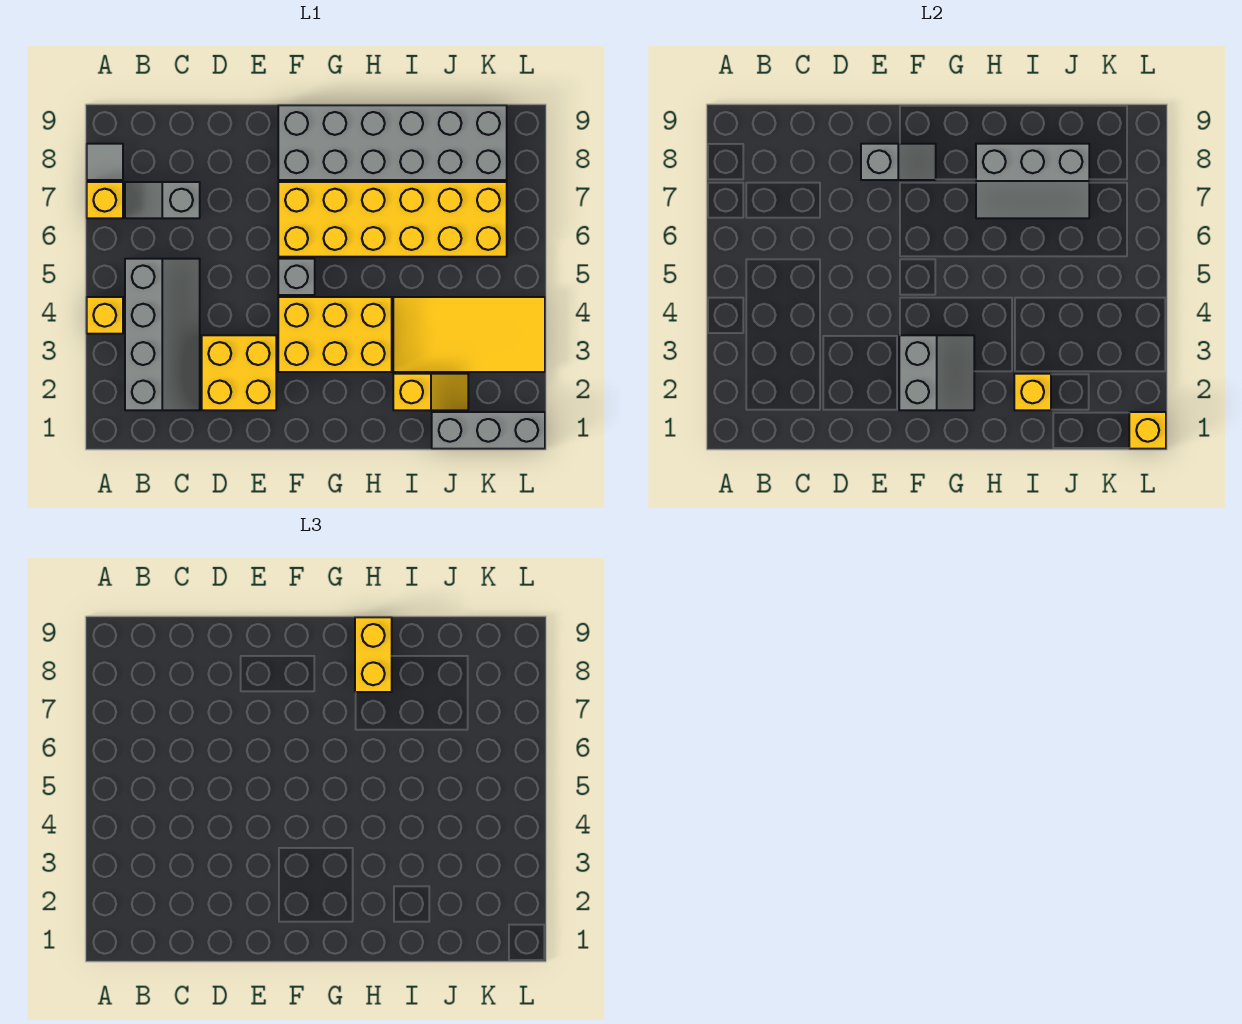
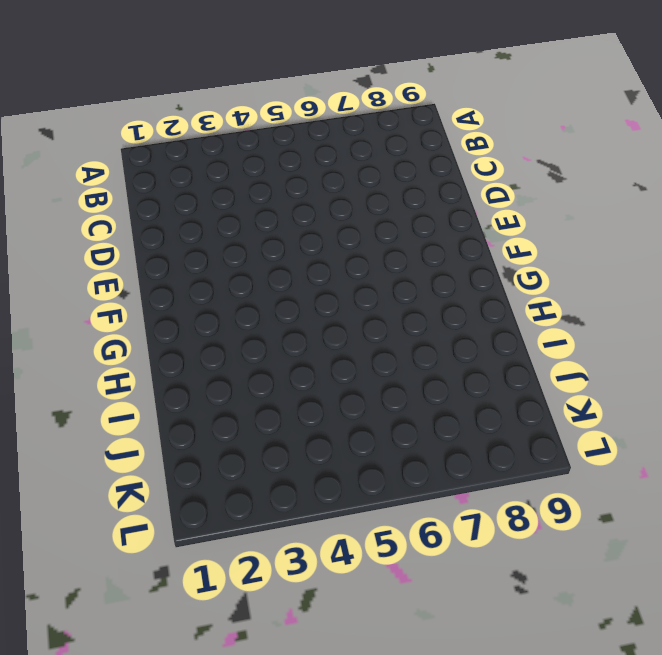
none -> yellow brick A4 level 1
none -> yellow brick A7 level 1
none -> grey tile A8 level 1

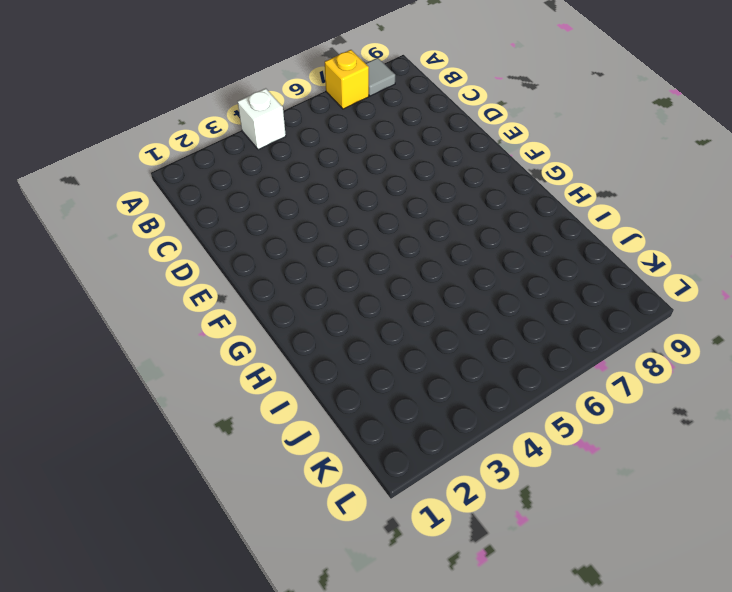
white brick A4 level 1 -> yellow brick A4 level 1
none -> grey slope B2:C5 level 1 top B
none -> grey slope B7:C7 level 1 top C
none -> yellow brick D2:E3 level 1

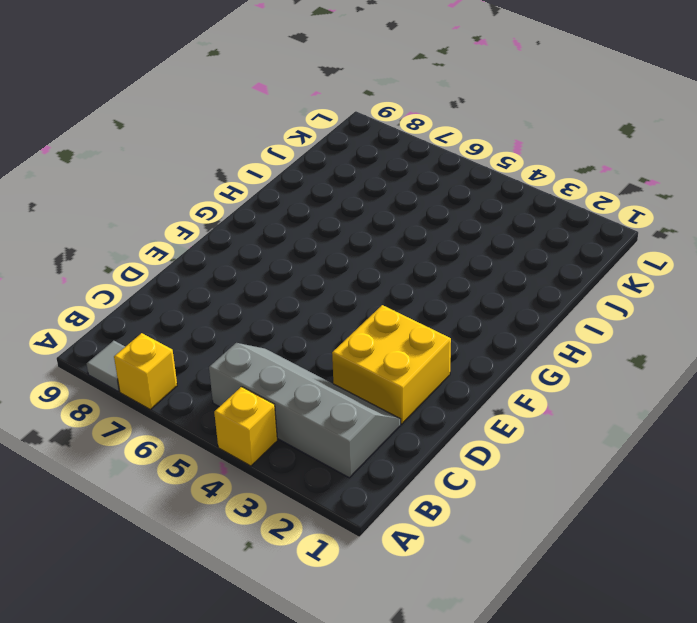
none -> grey slope B7:C7 level 1 top C
none -> yellow brick F3:H4 level 1
none -> grey brick F5 level 1

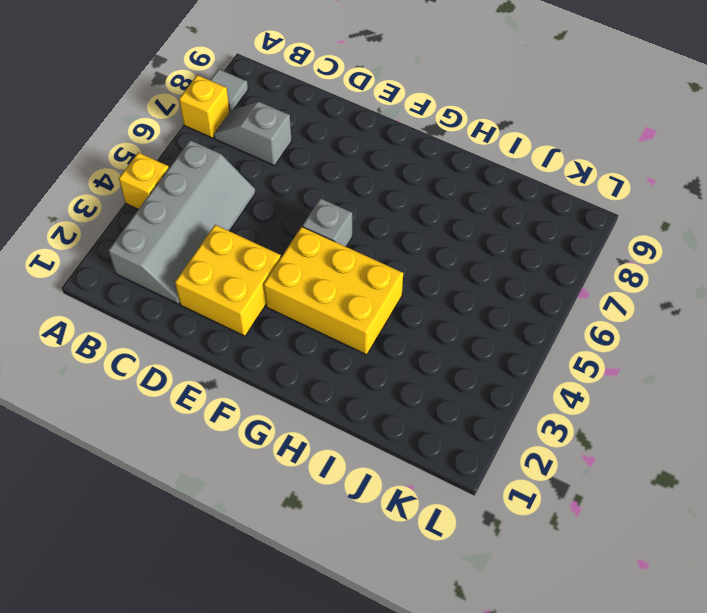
none -> yellow brick F6:K7 level 1
none -> grey brick F8:K9 level 1
none -> yellow slope I2:J2 level 1 top I

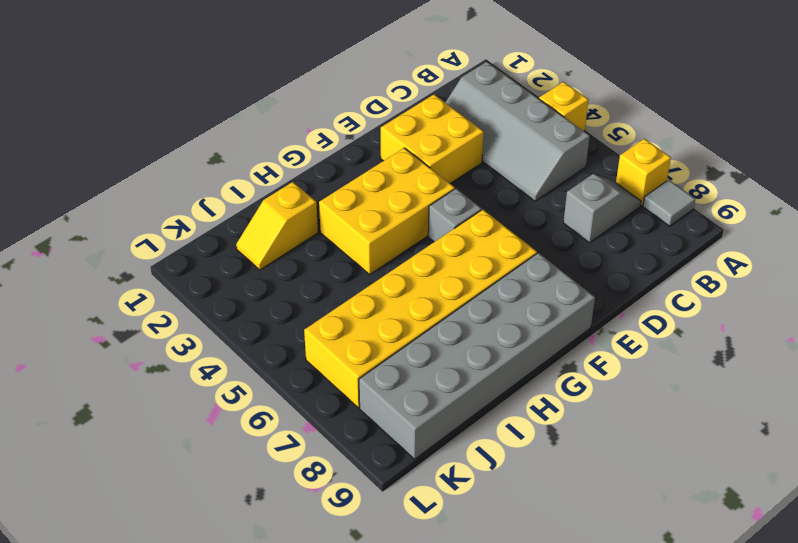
none -> yellow tile I3:L4 level 1
none -> grey brick J1:L1 level 1
none -> grey slope E8:F8 level 2 top E

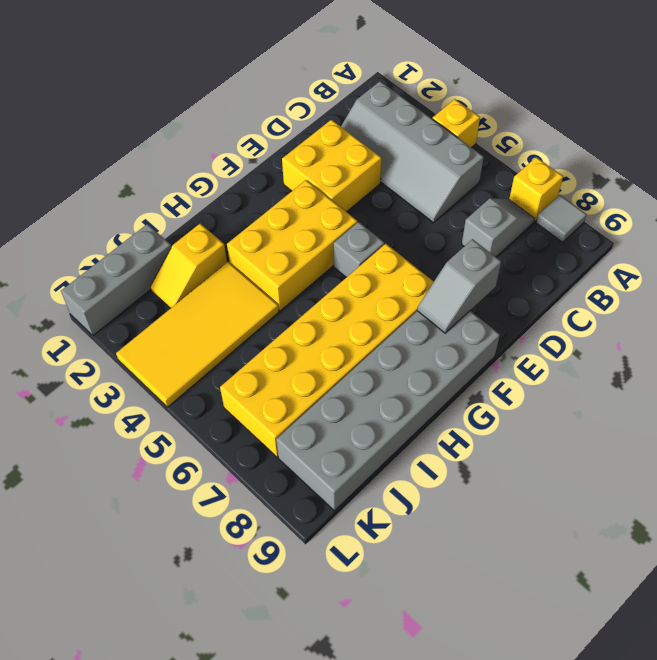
none -> grey slope F2:G3 level 2 top F
none -> grey slope H7:J8 level 2 top 8
none -> yellow brick I2 level 2

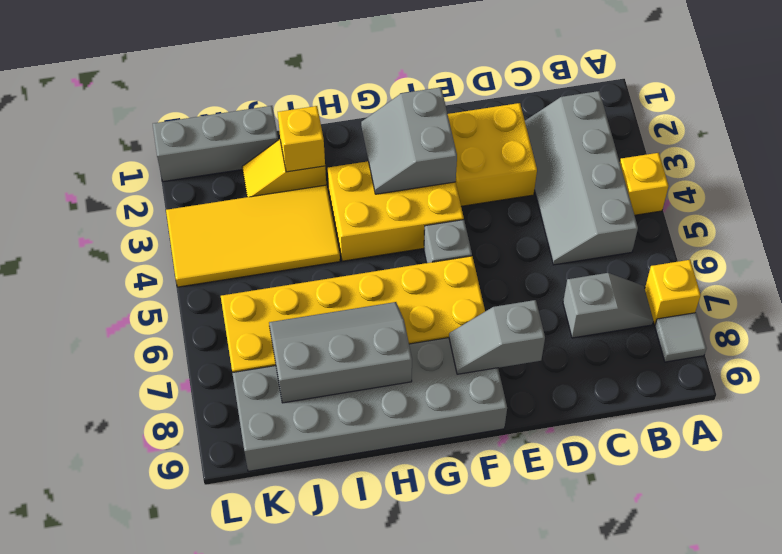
none -> yellow brick L1 level 2
none -> yellow brick H8:H9 level 3

